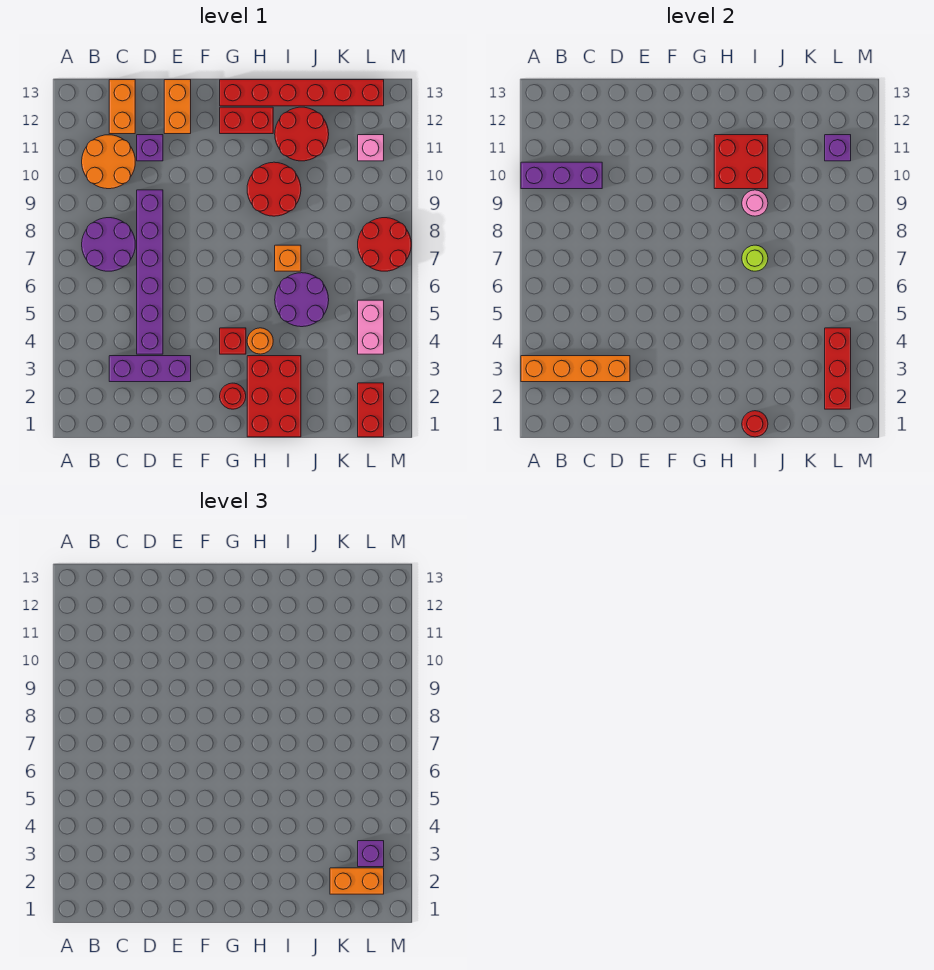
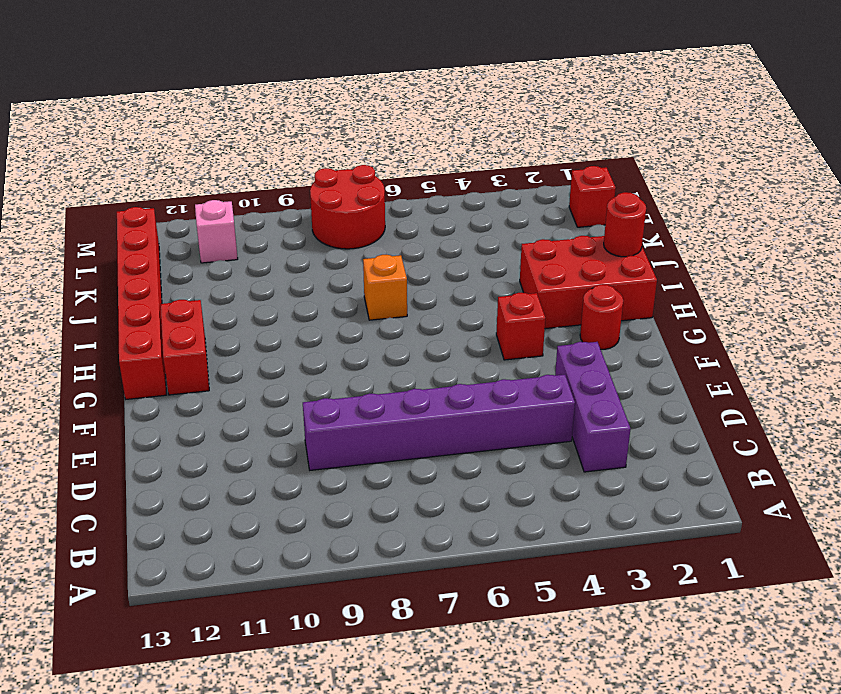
red brick L1 level 1 -> red brick L1:L2 level 1
none -> purple round brick B7:C8 level 1
none -> orange round brick B10:C11 level 1
none -> orange brick C12:C13 level 1
none -> purple brick D11 level 1

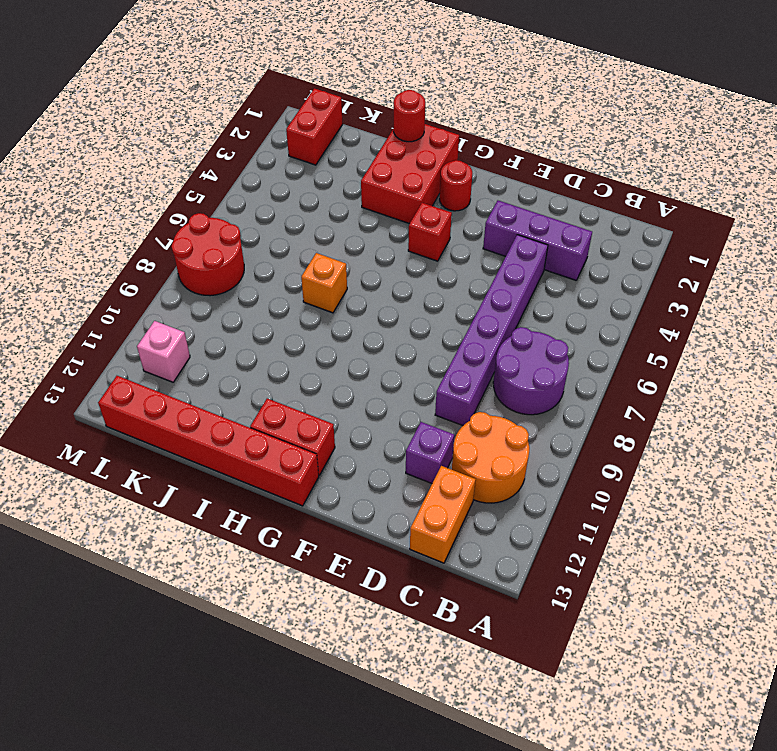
none -> orange brick E12:E13 level 1
none -> orange round brick H4 level 1
none -> red round brick H9:I10 level 1
none -> purple round brick I5:J6 level 1

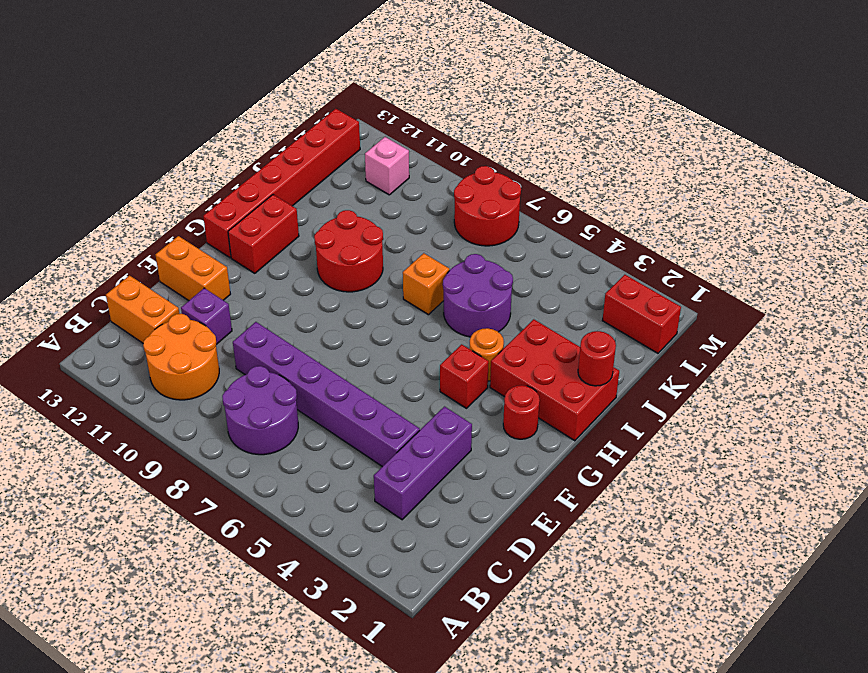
none -> red round brick I11:J12 level 1
none -> pink brick L4:L5 level 1
none -> orange brick A3:D3 level 2
none -> purple brick A10:C10 level 2

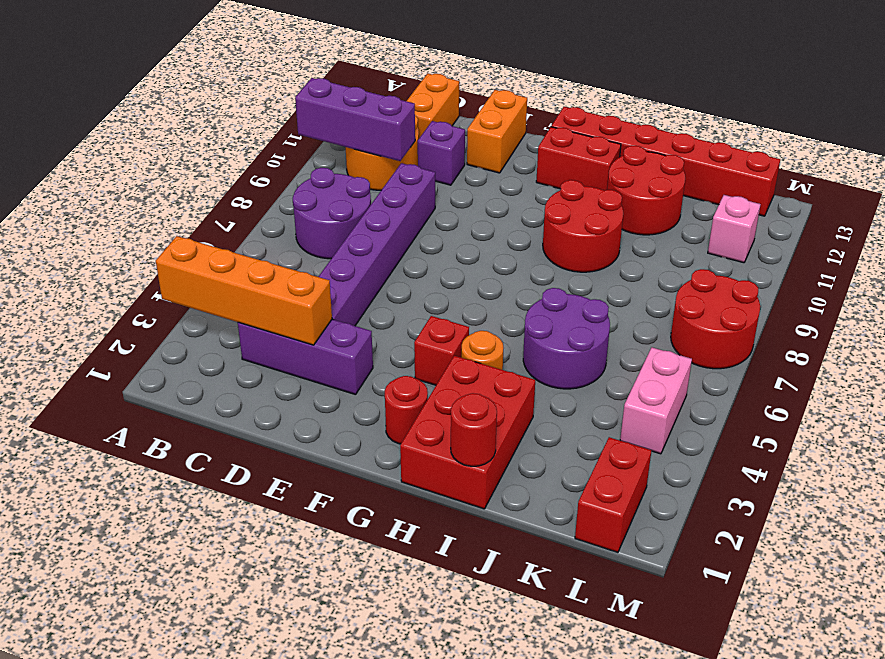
none -> orange brick I7 level 1
none -> red brick H10:I11 level 2
none -> lime round brick I7 level 2
none -> pink round brick I9 level 2

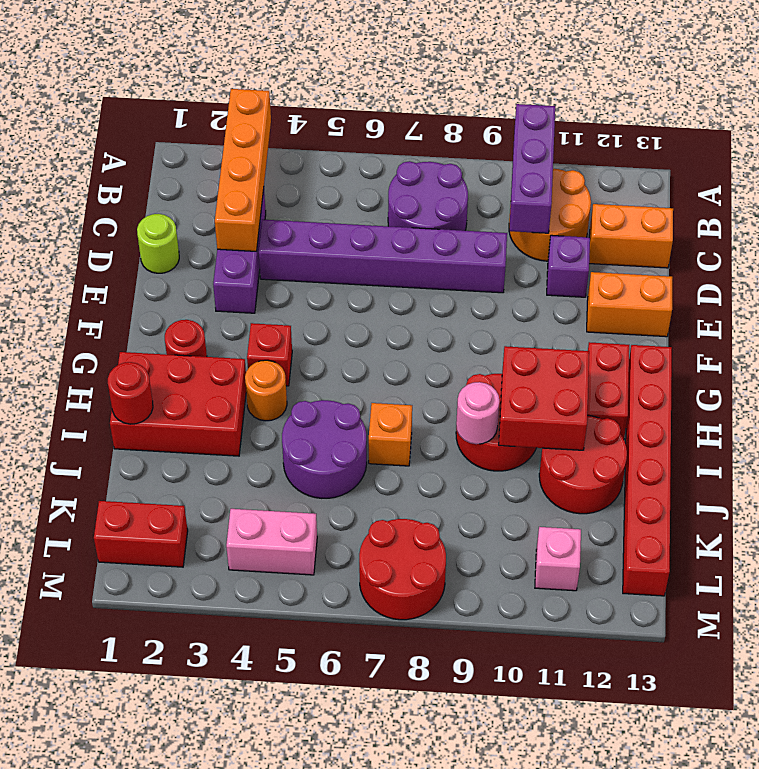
lime round brick D1 level 1 -> lime round brick I7 level 2
none -> red brick L2:L4 level 2
none -> purple brick L11 level 2
none -> orange brick K2:L2 level 3
none -> purple brick L3 level 3

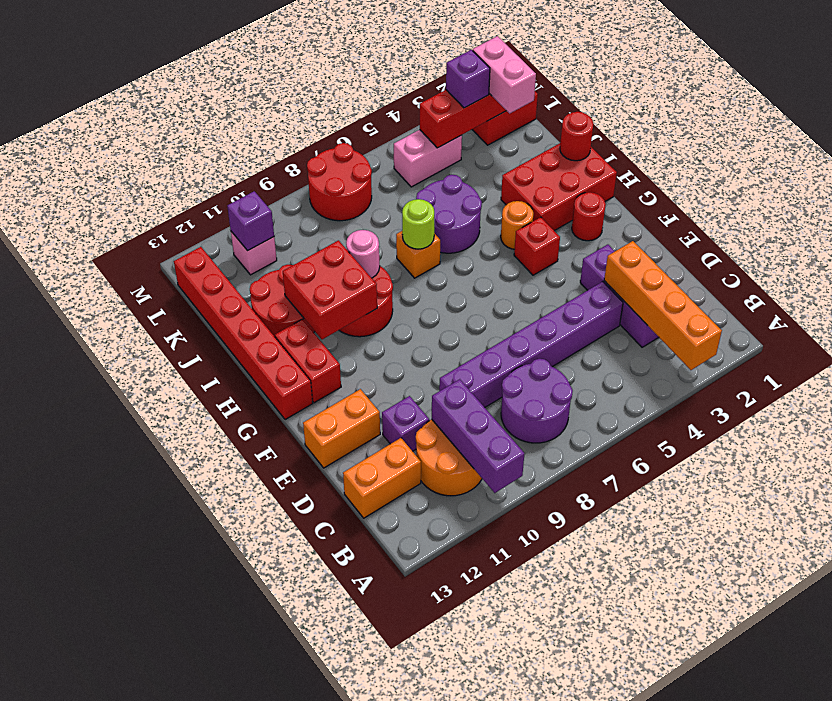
pink brick K2:L2 level 3 -> orange brick K2:L2 level 3

